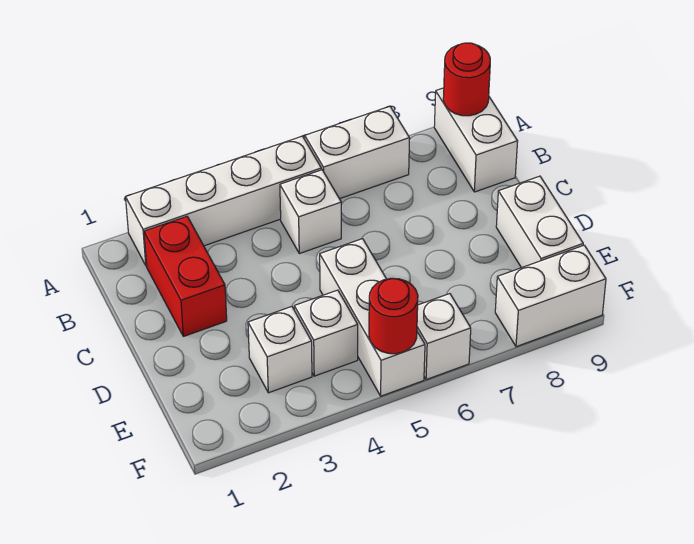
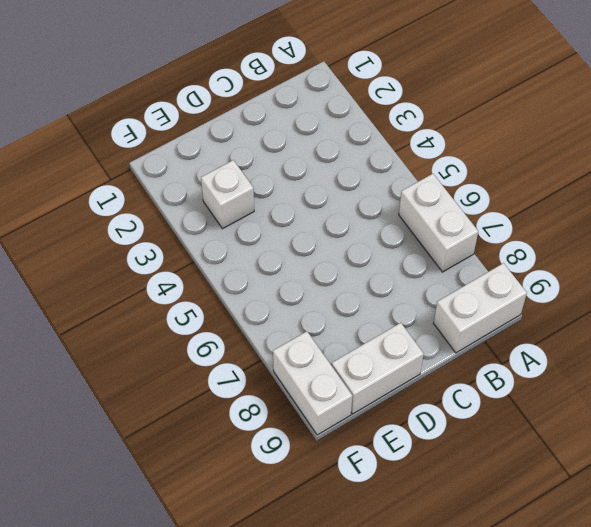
none -> white brick A2:A5 level 1
none -> red brick B2:C2 level 1
none -> white brick B5 level 1

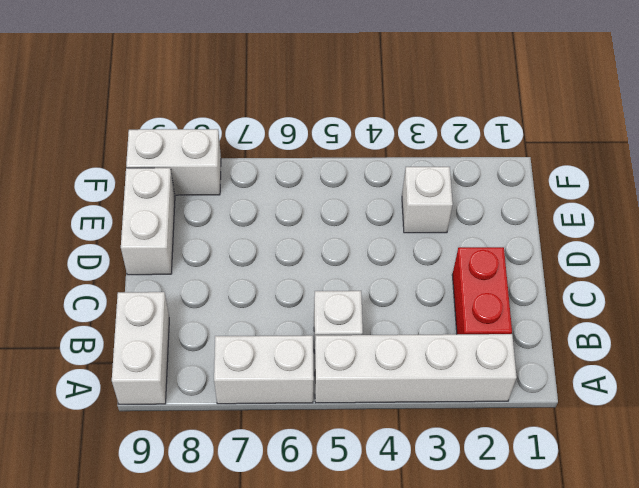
none -> white brick D5:F5 level 1
none -> white brick E4 level 1
none -> white brick F6 level 1

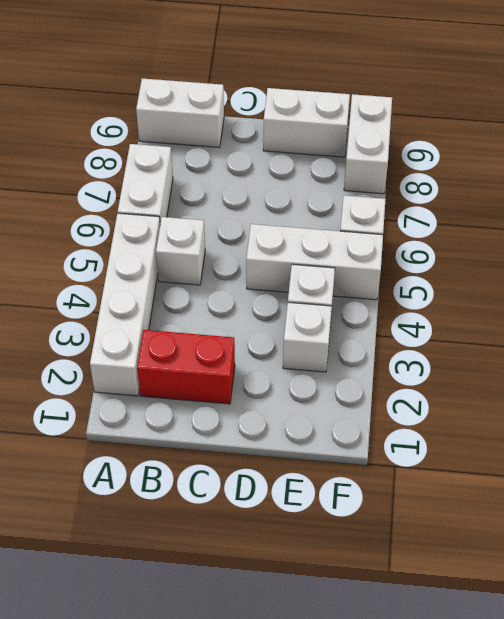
none -> red round brick A9 level 2
none -> red round brick F5 level 2

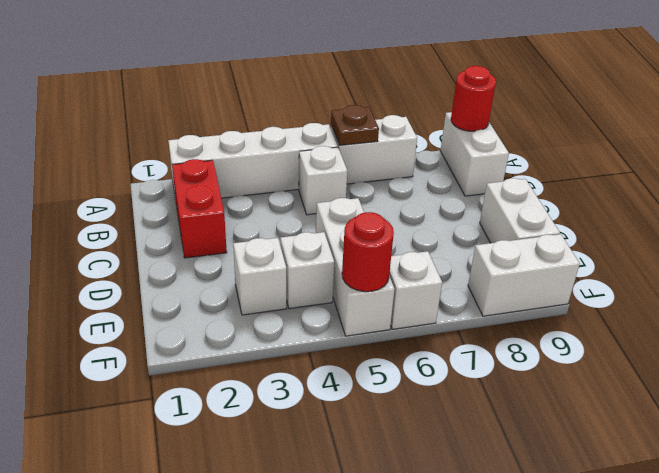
brown plate A6 level 2 -> none

